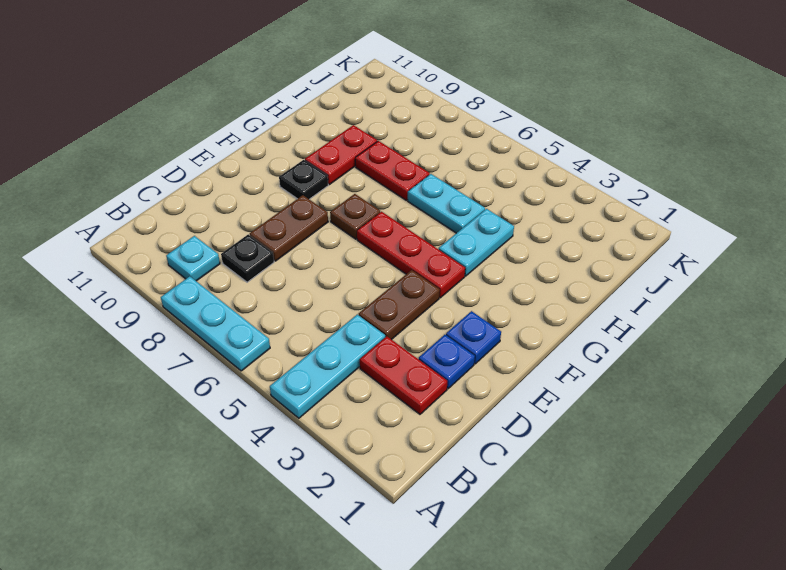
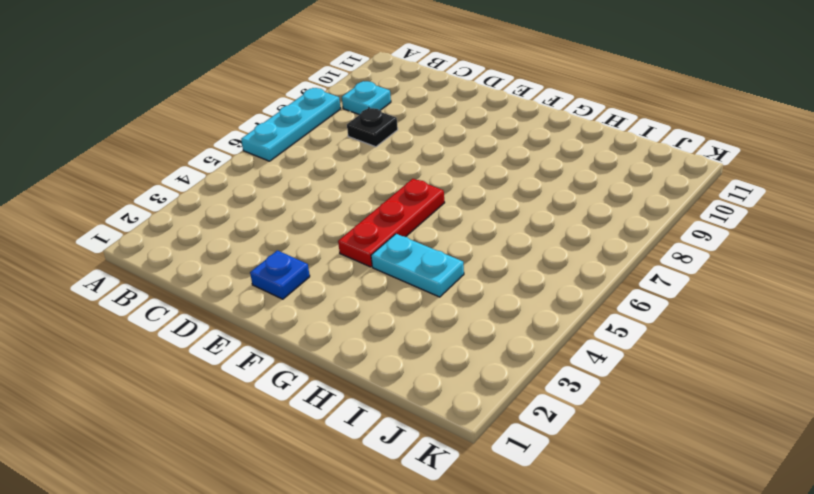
none -> cyan plate A4:C4 level 1
none -> red plate C2:C3 level 1
none -> blue plate D2 level 1

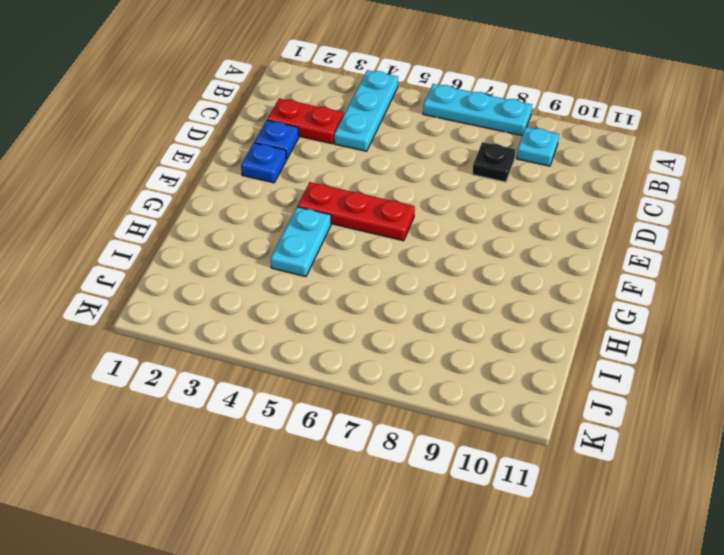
none -> brown plate D4:E4 level 1
none -> brown plate D8:E8 level 1
none -> brown plate F7 level 1

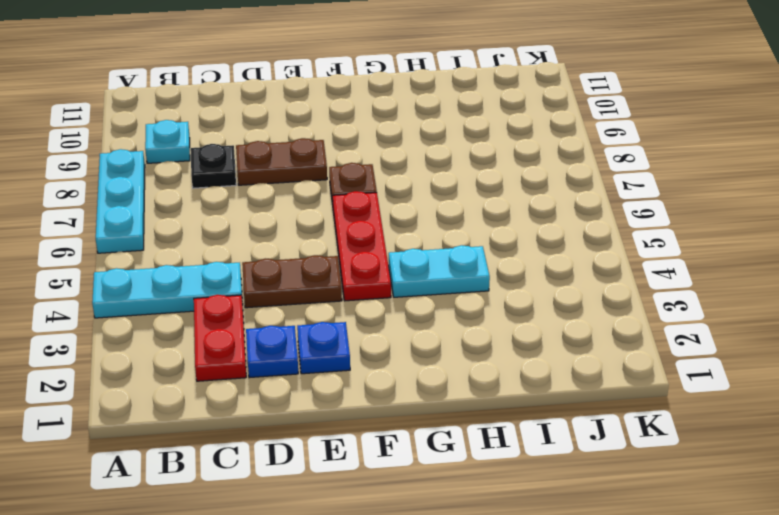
none -> black plate F9 level 1
none -> red plate G9:H9 level 1
none -> cyan plate H5:H6 level 1

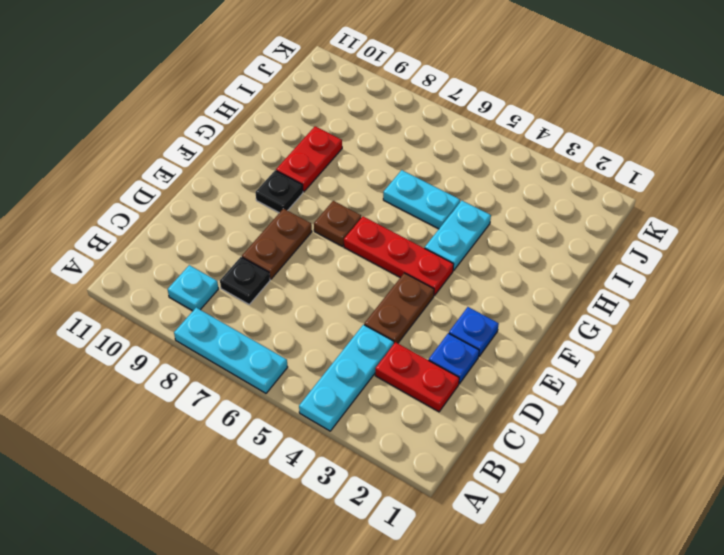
none -> red plate H7:H8 level 1

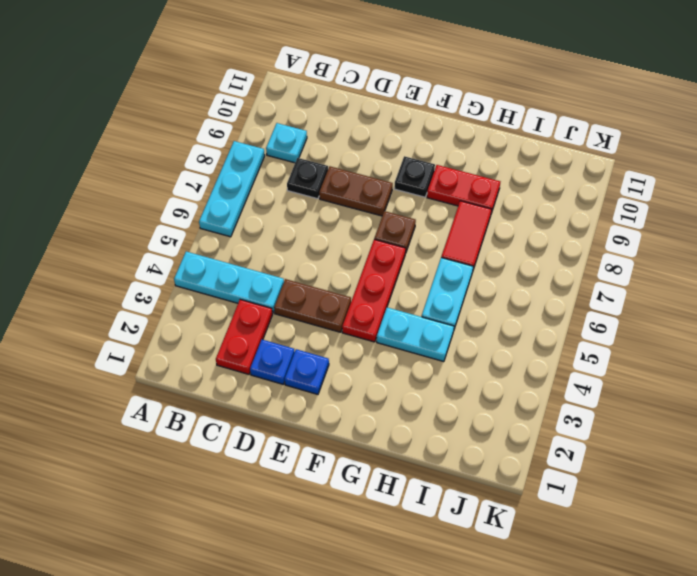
red tile H7:H8 level 1 -> red plate H7:H8 level 1

